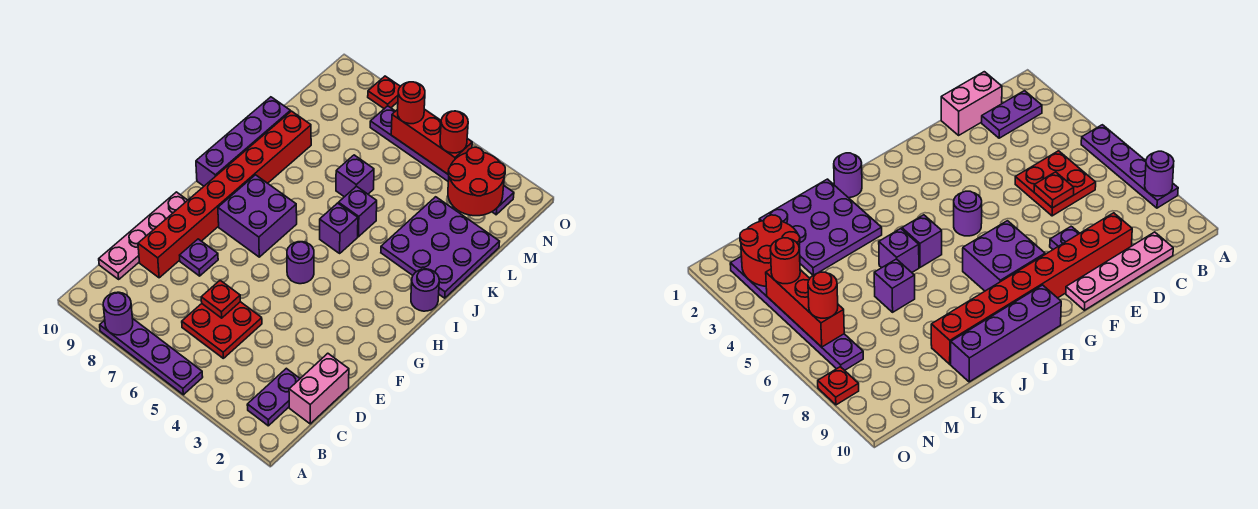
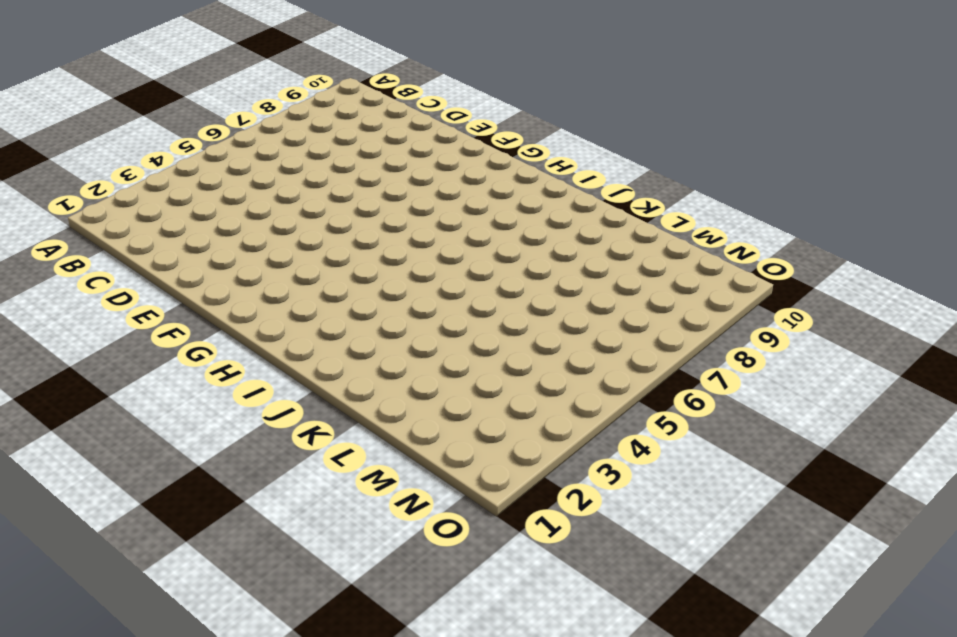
none -> purple plate A5:A8 level 1
none -> purple plate B2:C2 level 1
none -> pink brick C1:D1 level 1

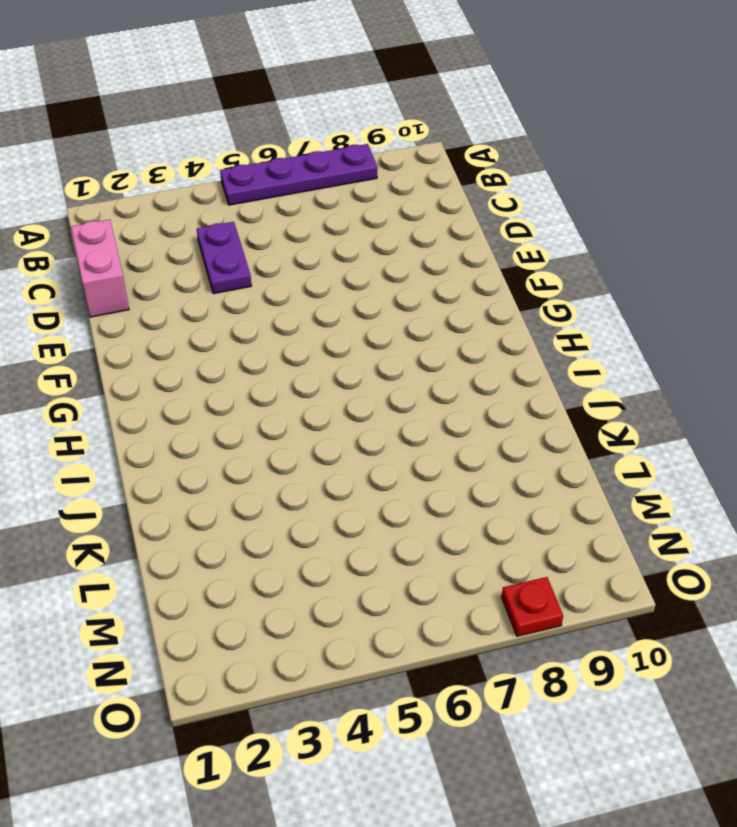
purple plate C4:D4 level 1 -> purple plate B2:C2 level 1
none -> red plate C5:D6 level 1
none -> pink plate C10:F10 level 1
none -> red brick D9:K9 level 1

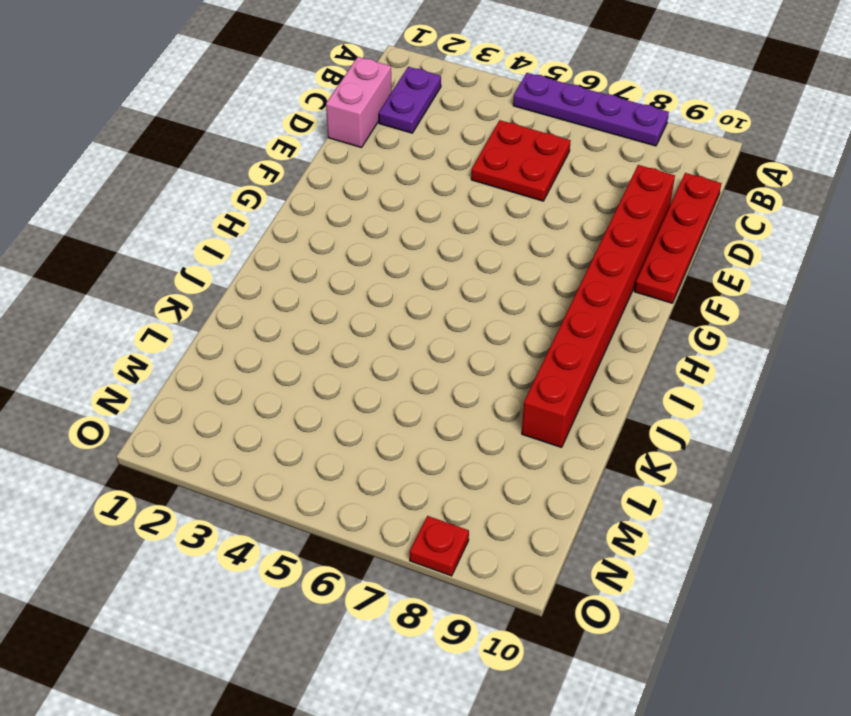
red plate C10:F10 level 1 -> pink plate C10:F10 level 1
none -> purple plate E8 level 1
none -> purple round brick G5 level 1
none -> purple brick G7:H8 level 1

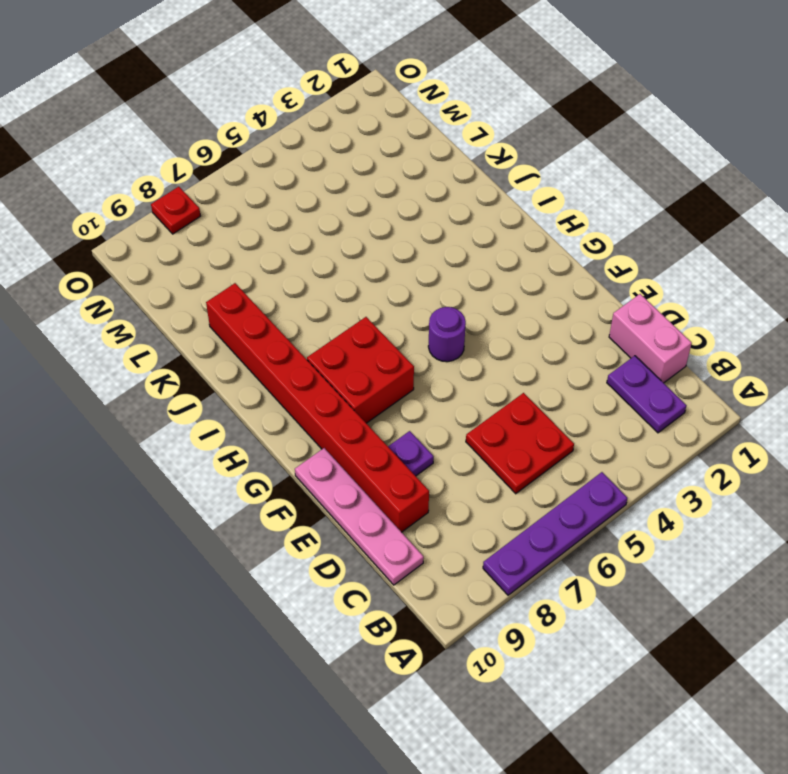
red brick G7:H8 level 1 -> purple brick G7:H8 level 1
none -> purple brick H10:K10 level 1
none -> purple round brick I1 level 1
none -> purple brick I5 level 1

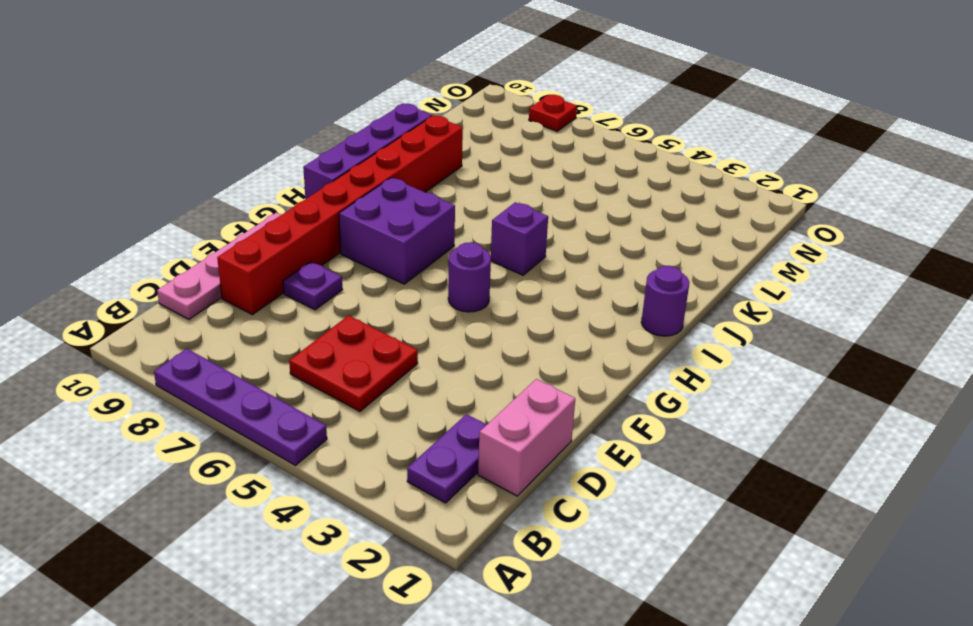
none -> purple plate J1:L3 level 1
none -> purple brick J5 level 1
none -> purple brick K6 level 1

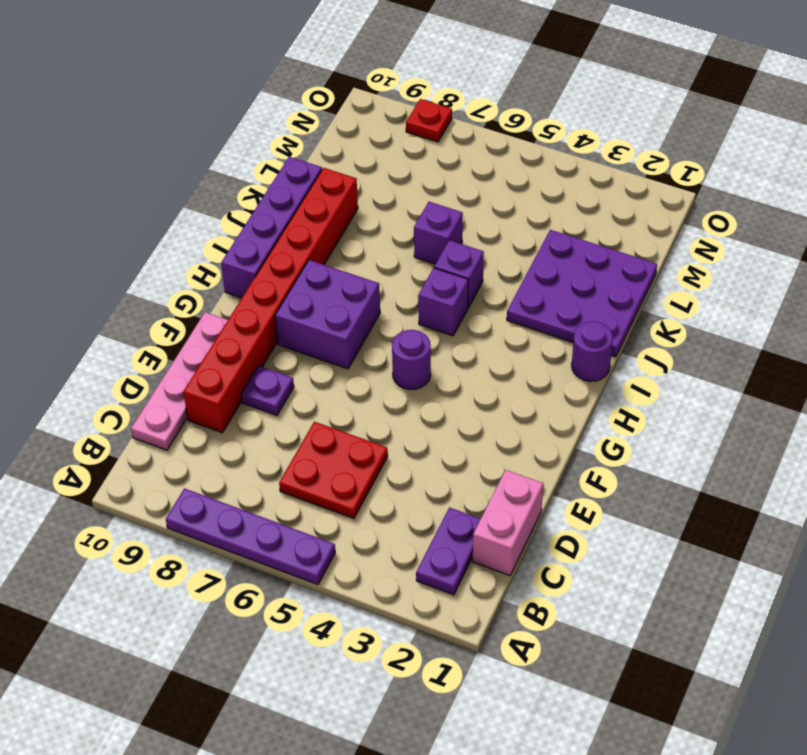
none -> purple plate N2:N7 level 1
none -> purple round brick A8 level 2
none -> red plate D6 level 2

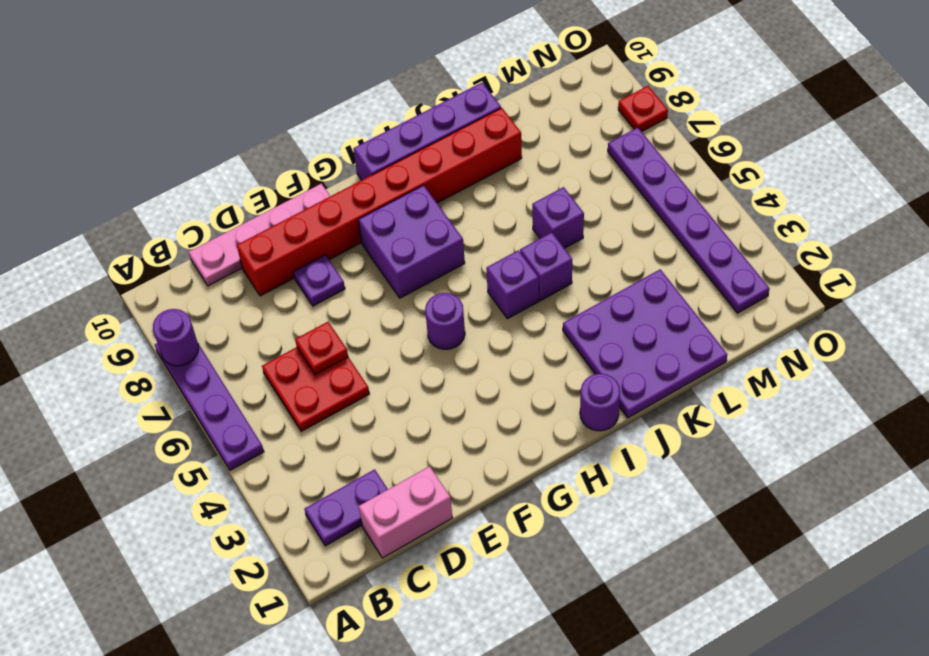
none -> red round brick M2:N3 level 2
none -> red brick N4:N6 level 2
none -> red round brick N4 level 3

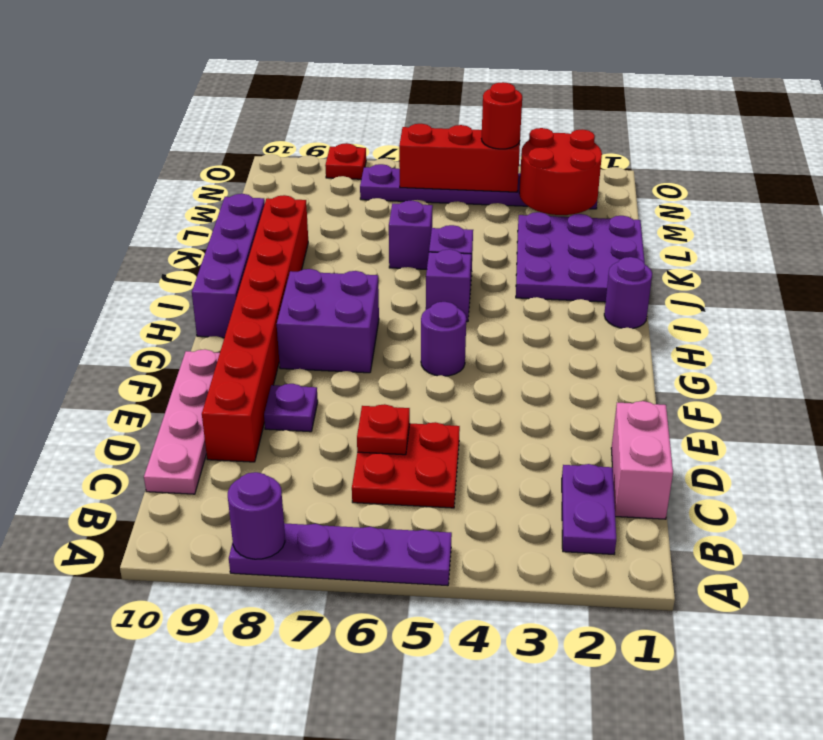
none -> red round brick N6 level 3

